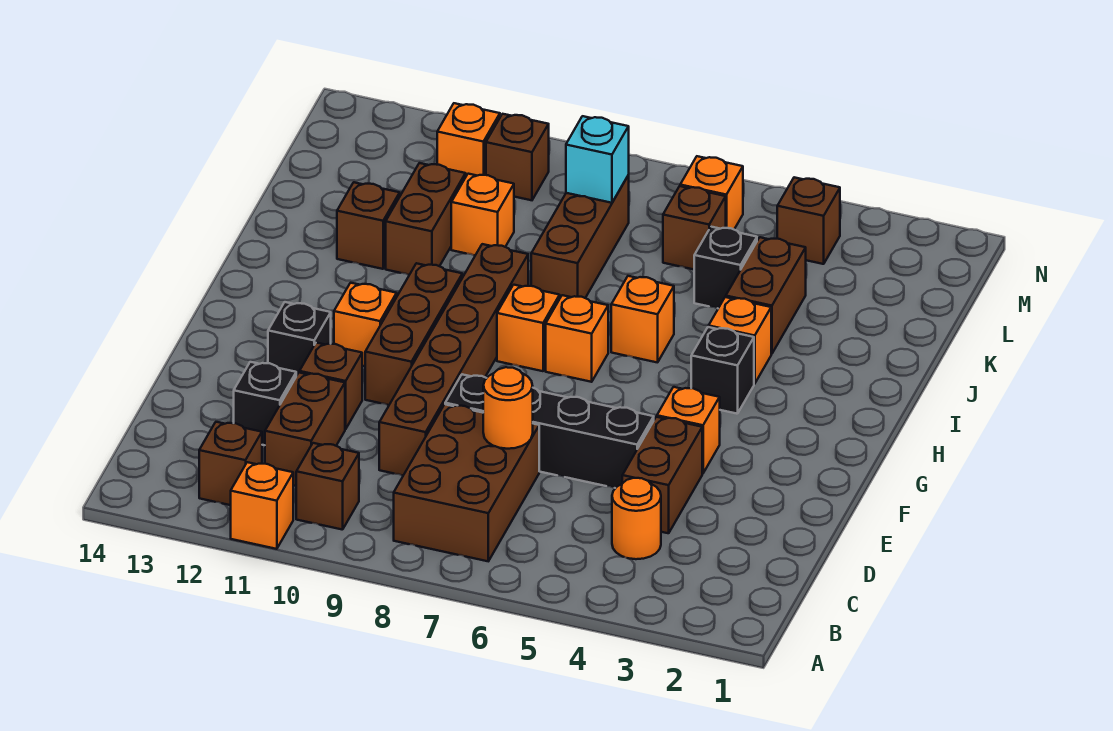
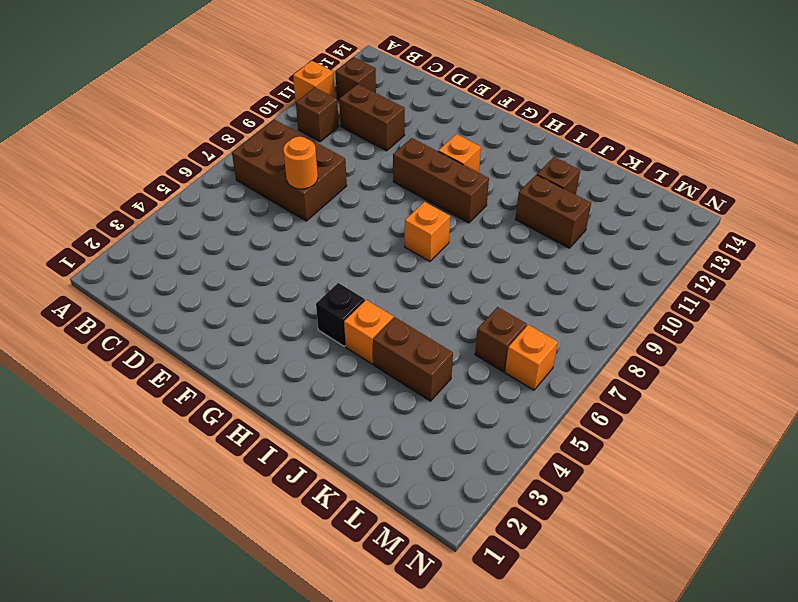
none -> orange round brick C4 level 1
none -> brown brick D4:E4 level 1
none -> brown brick D9:I9 level 1
none -> black brick D12 level 1

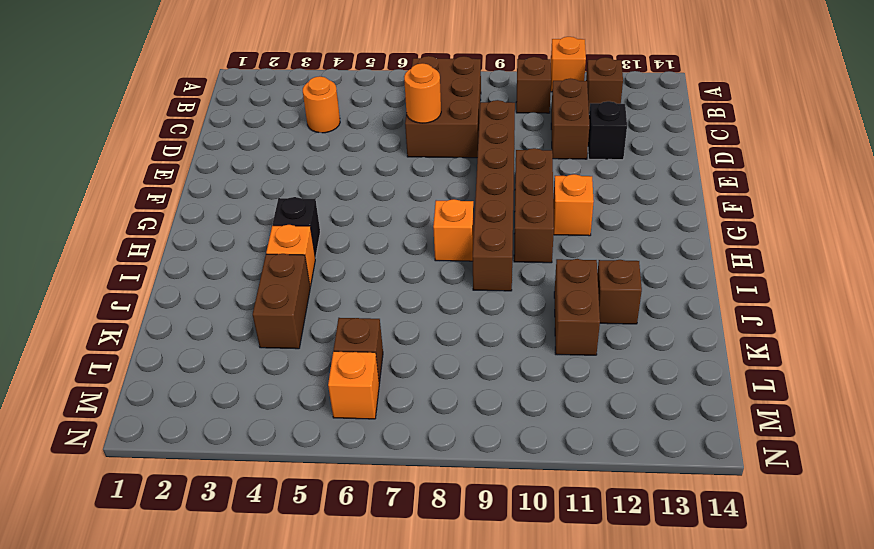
none -> brown brick D4:E4 level 1
none -> black brick E5:E8 level 1
none -> brown brick E11 level 1
none -> orange brick F4 level 1

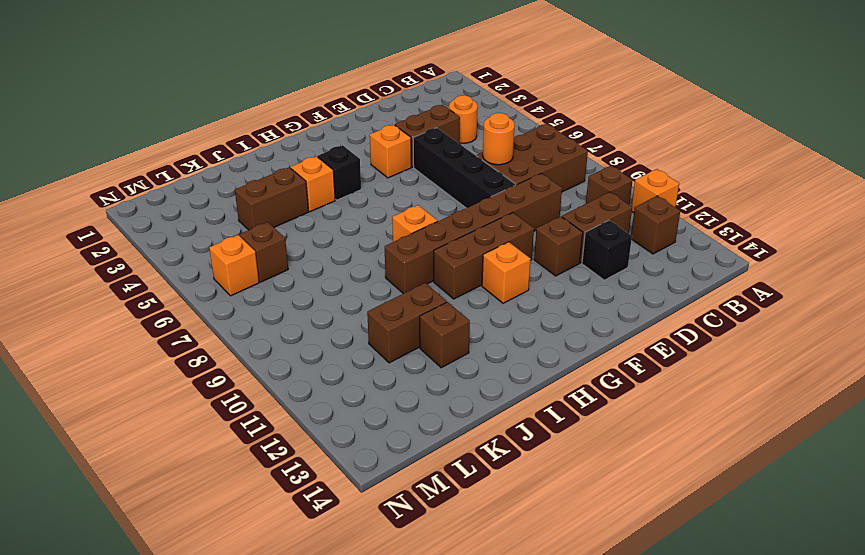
none -> black brick F12 level 1
none -> orange brick H7 level 1
none -> orange brick I6 level 1
none -> brown brick J8:L8 level 1

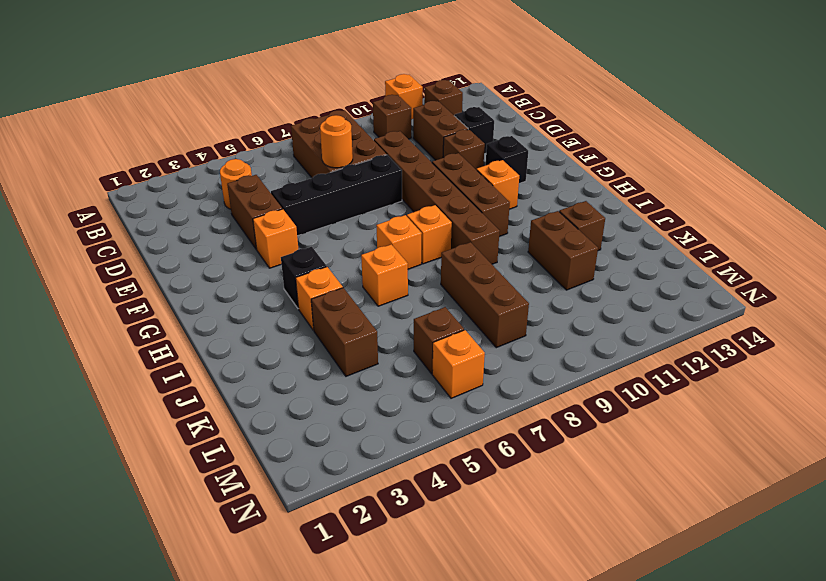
none -> black brick K5 level 1
none -> orange brick K10 level 1
none -> brown brick M4 level 1
none -> brown brick M10 level 1

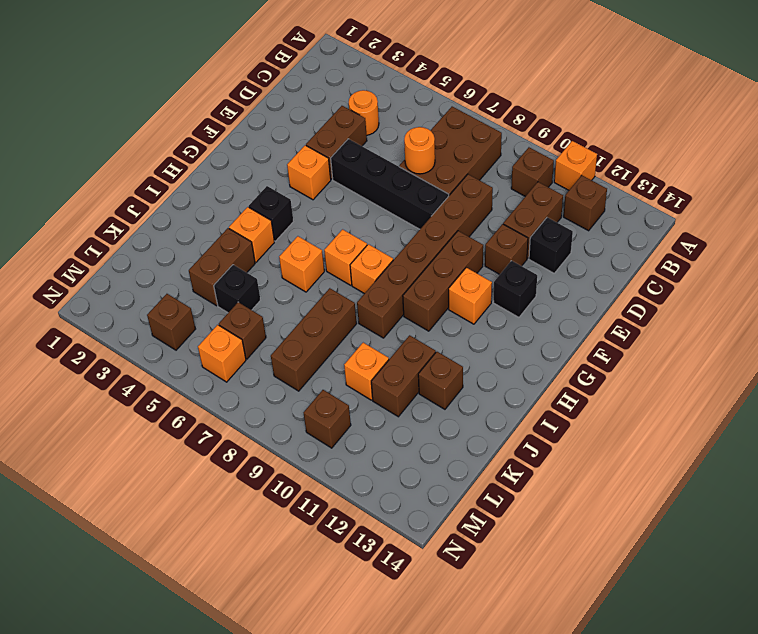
none -> orange brick M11 level 1
none -> cyan brick L8 level 2

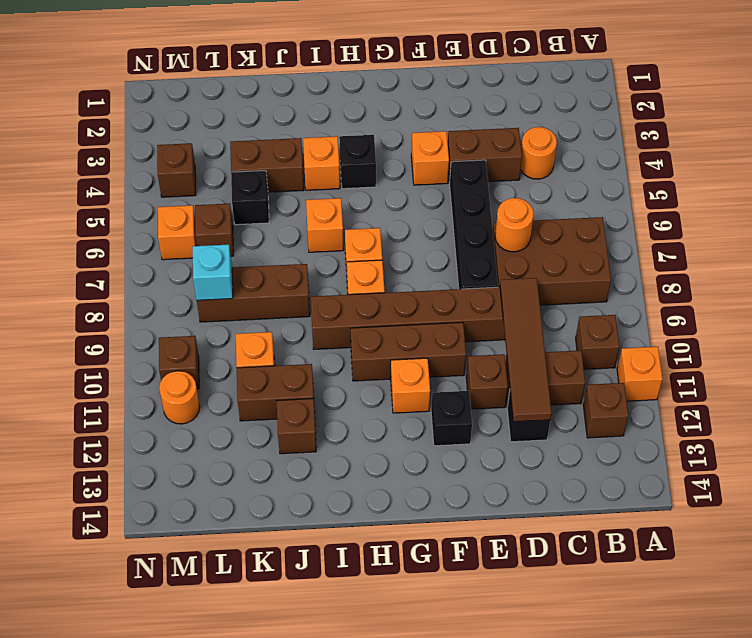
brown tile D9:D12 level 2 -> none
orange round brick M11 level 1 -> orange brick M11 level 1

